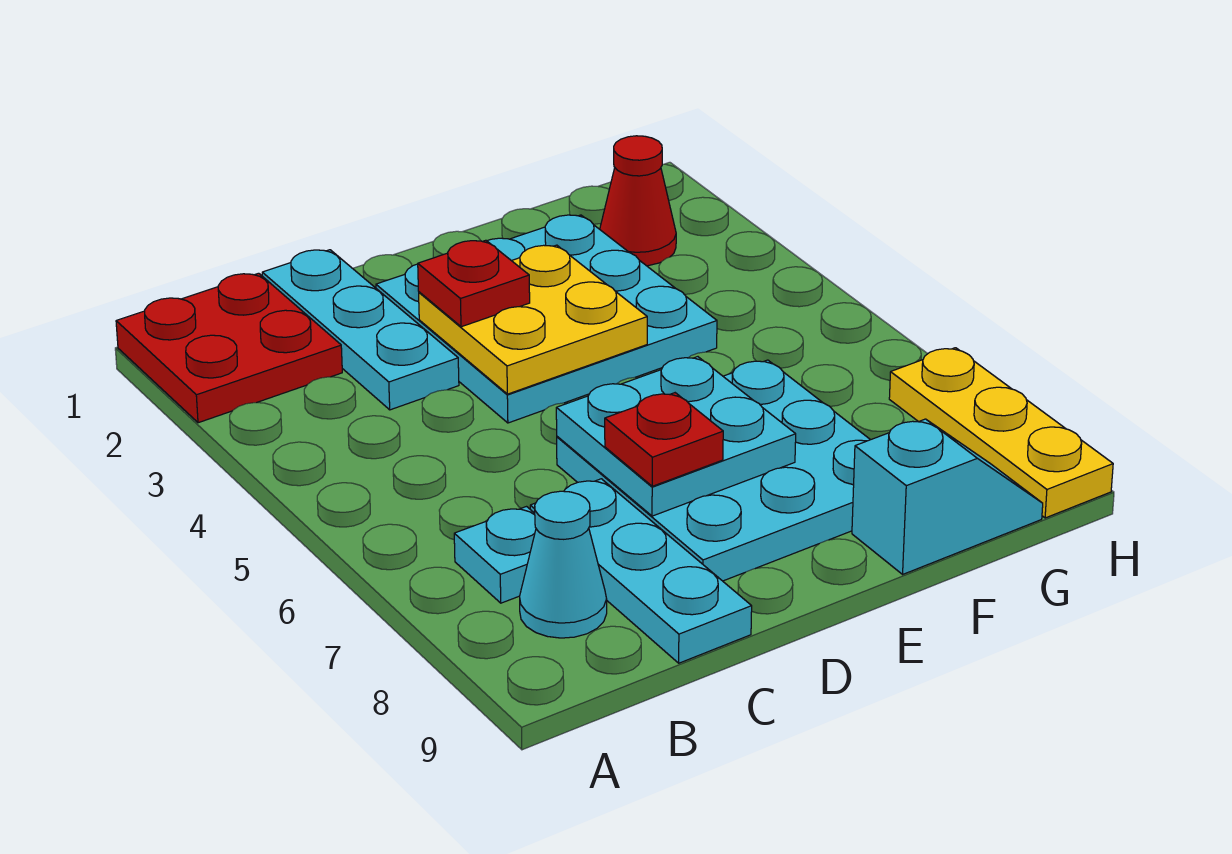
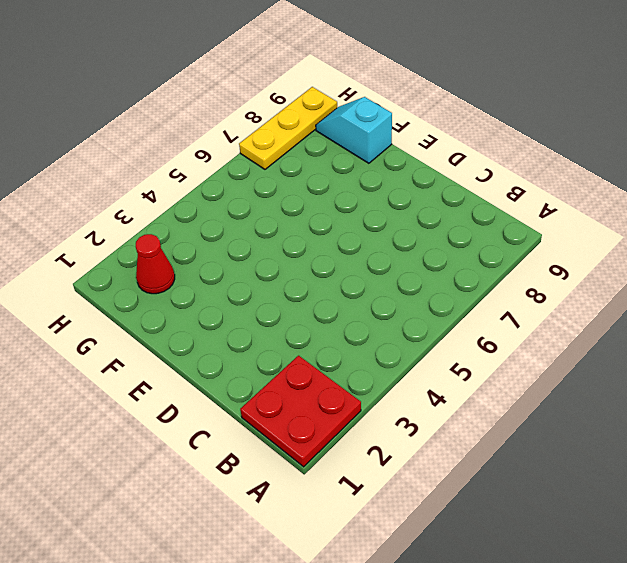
none -> cyan plate B7 level 1
none -> cyan cone B8 level 1
none -> cyan plate C1:C3 level 1

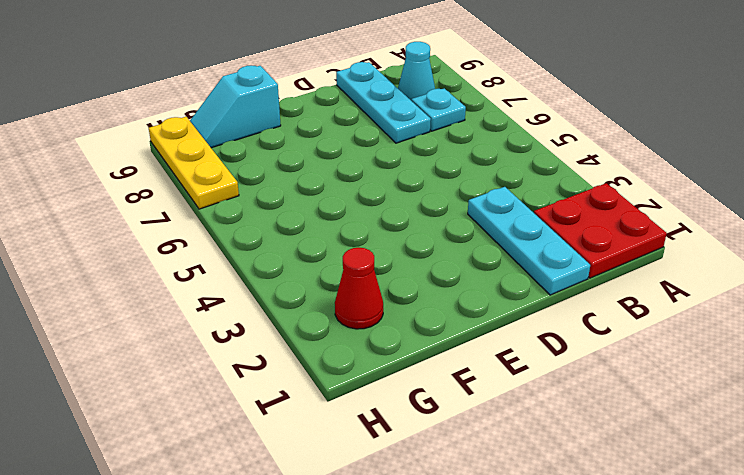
none -> cyan plate D2:F4 level 1
none -> cyan plate D6:F8 level 1
none -> yellow plate D3:E4 level 2

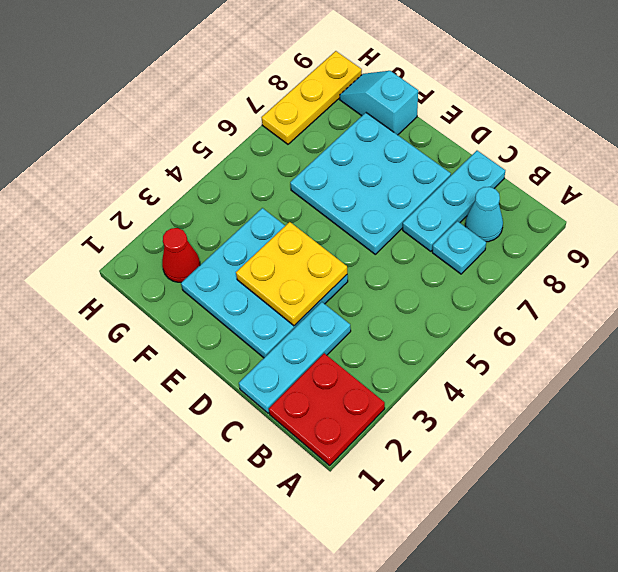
none -> cyan plate D6:E7 level 2
none -> red plate D3 level 3
none -> red plate D7 level 3

